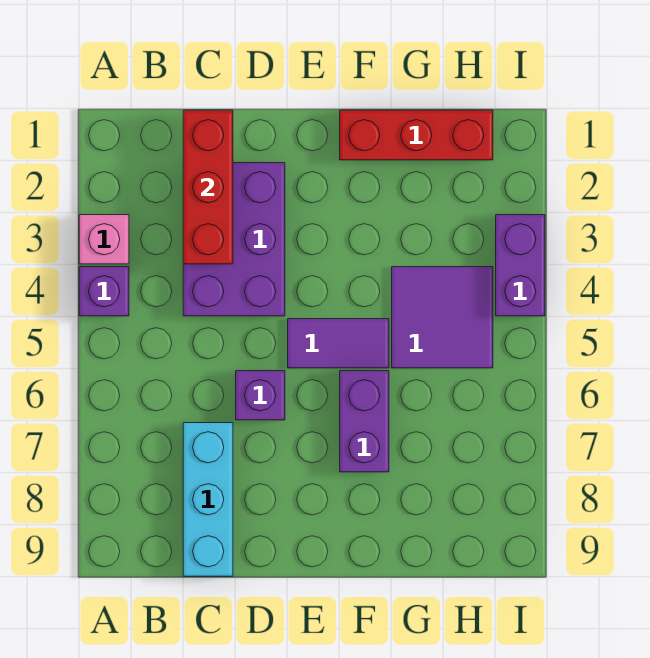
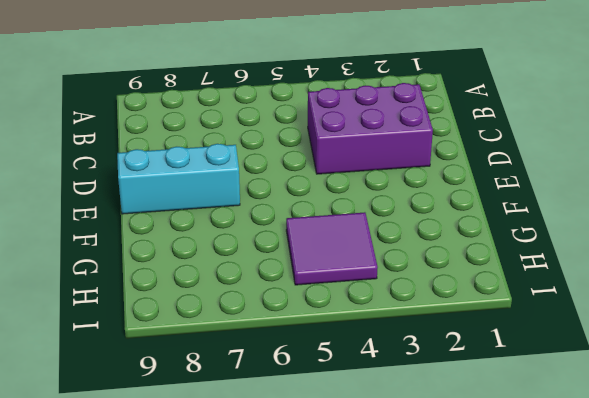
cyan brick E7:E9 level 1 -> cyan brick C7:C9 level 1
none -> pink brick A3 level 1
none -> purple brick A4 level 1

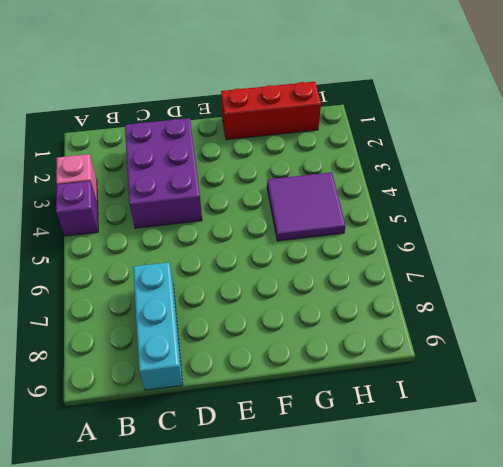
none -> purple brick D6 level 1
none -> purple tile E5:F5 level 1

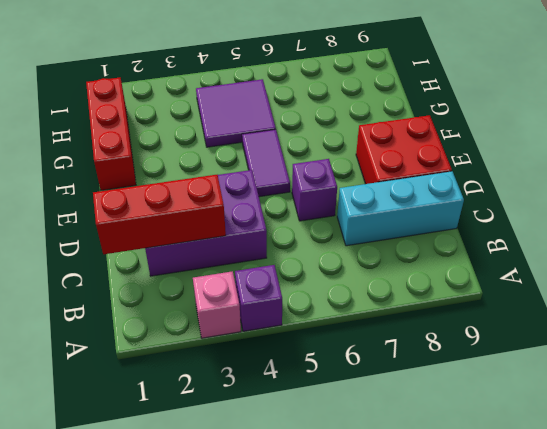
red brick D8:E9 level 1 -> none
none -> purple brick F6:F7 level 1
none -> purple brick I3:I4 level 1

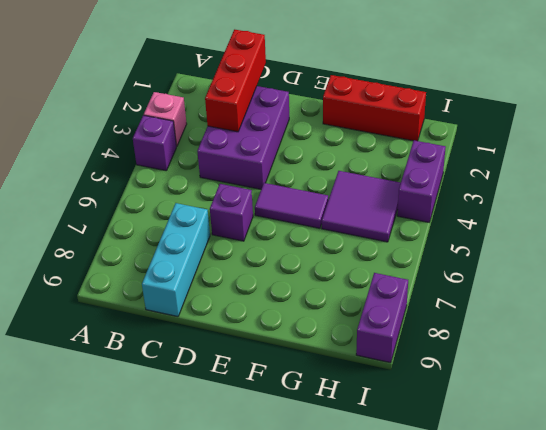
purple brick I8:I9 level 1 -> purple brick F6:F7 level 1

